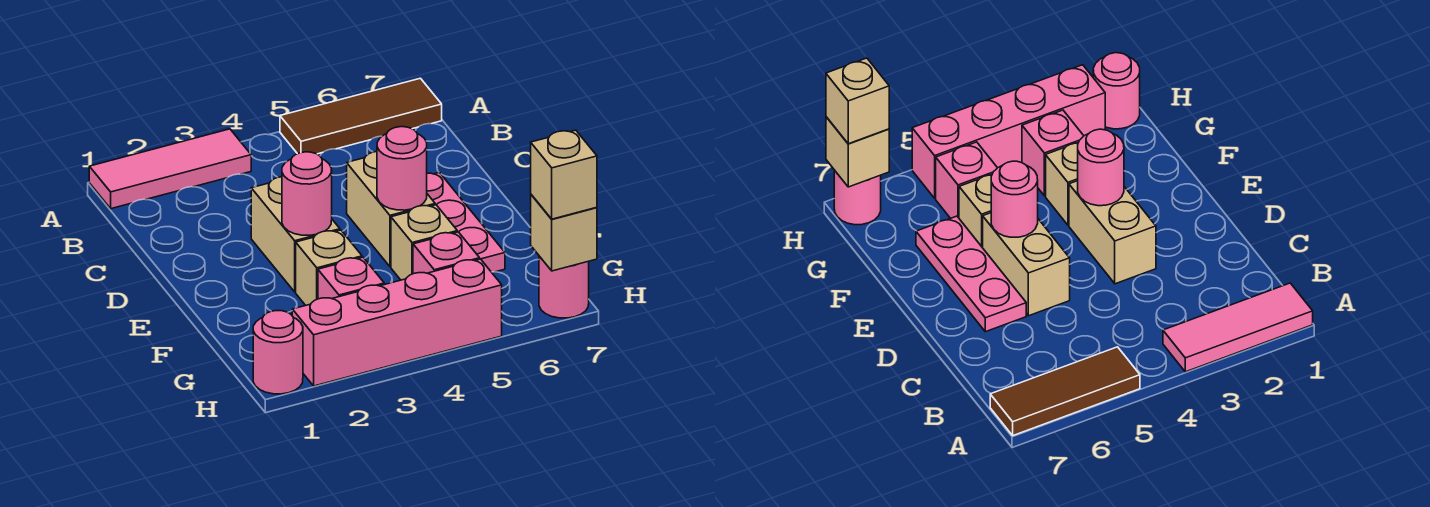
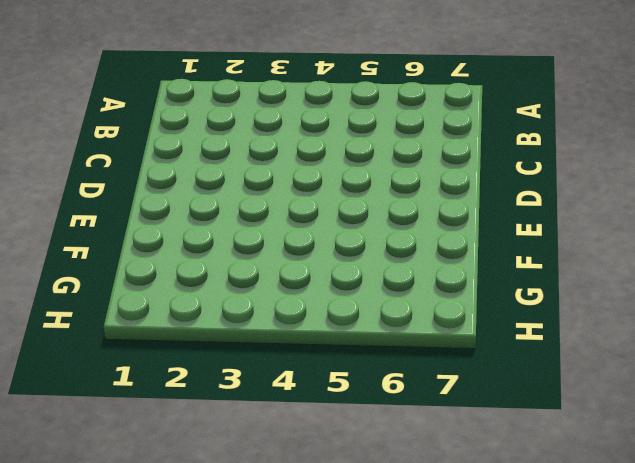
none -> pink tile A1:A3 level 1
none -> brown tile A5:A7 level 1
none -> tan brick D3:E3 level 1

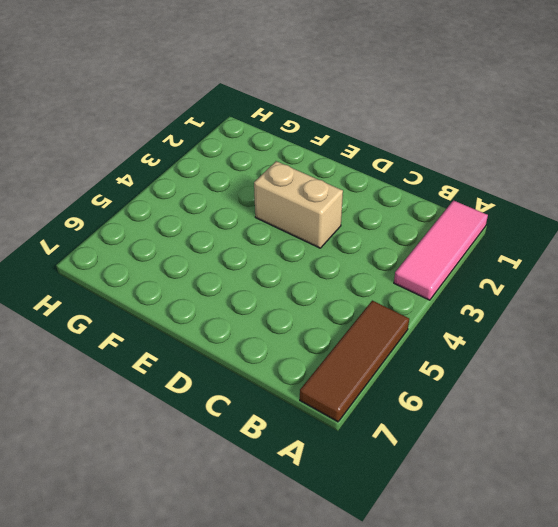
none -> tan brick D5:E5 level 1
none -> pink plate D6:F6 level 1
none -> tan brick F3 level 1

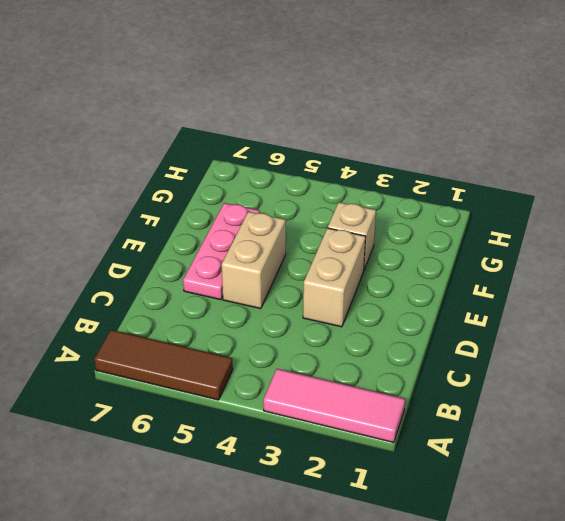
none -> tan brick F5 level 1
none -> pink brick G3 level 1
none -> pink brick G5 level 1

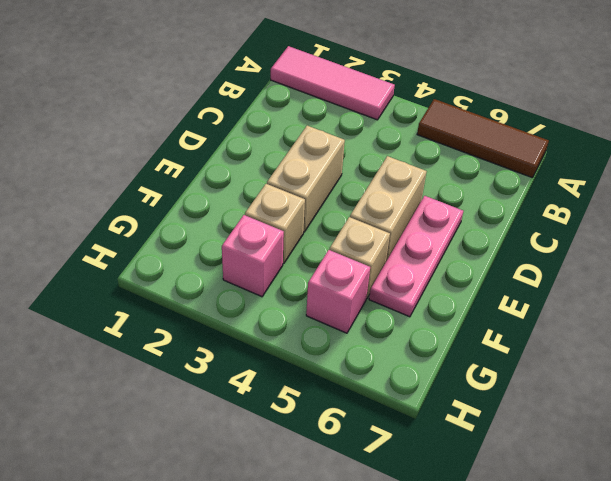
none -> pink round brick H1 level 1
none -> pink brick H2:H5 level 1
none -> pink round brick H7 level 1

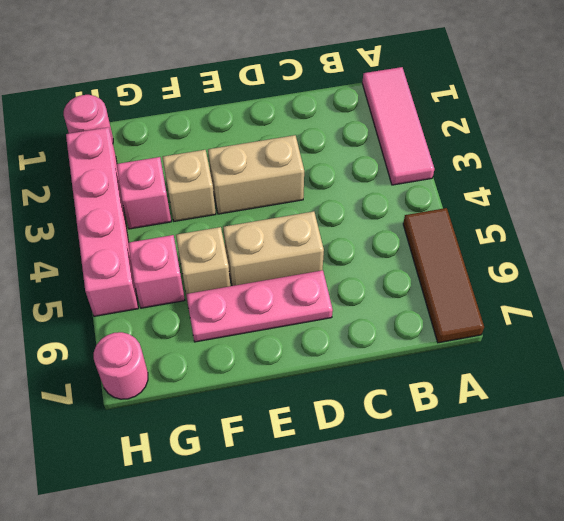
none -> pink round brick E3 level 2
none -> pink round brick E5 level 2
none -> tan brick H7 level 2

